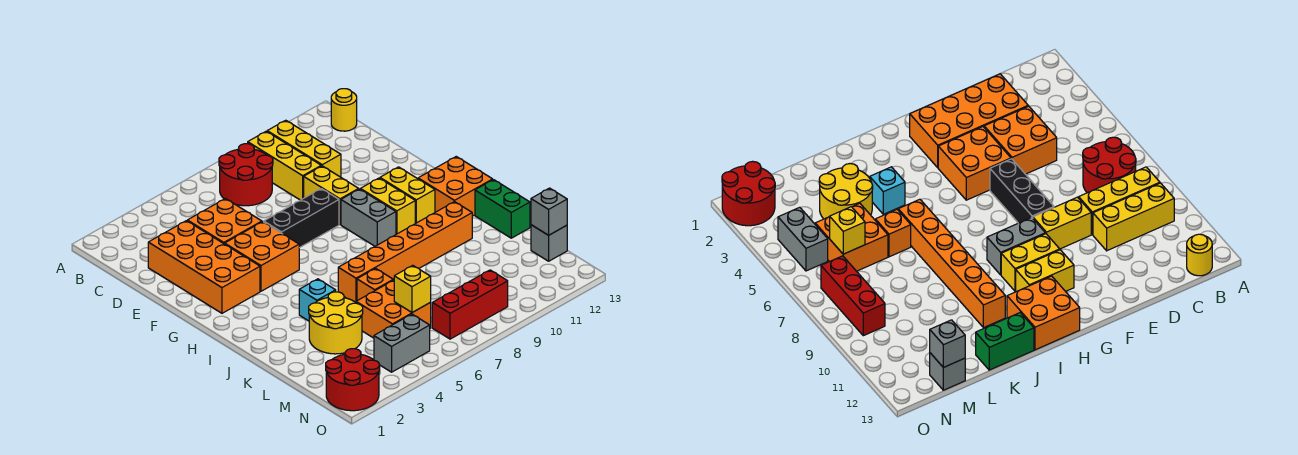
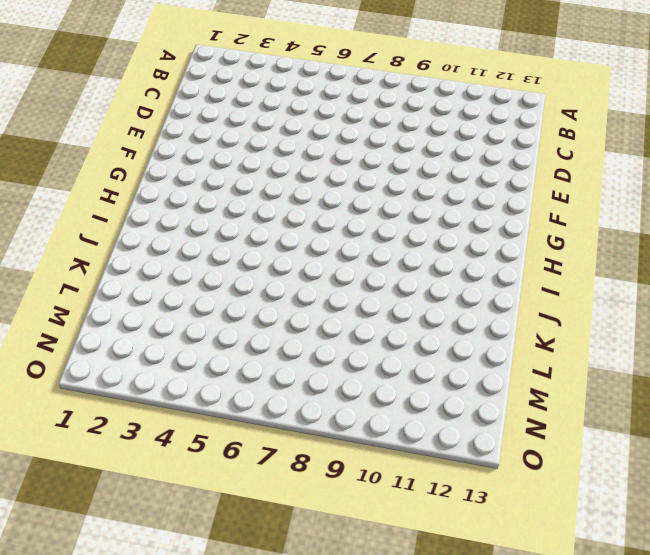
none -> red round brick B7:C8 level 1
none -> yellow brick B9:D9 level 1
none -> yellow brick B10:D10 level 1

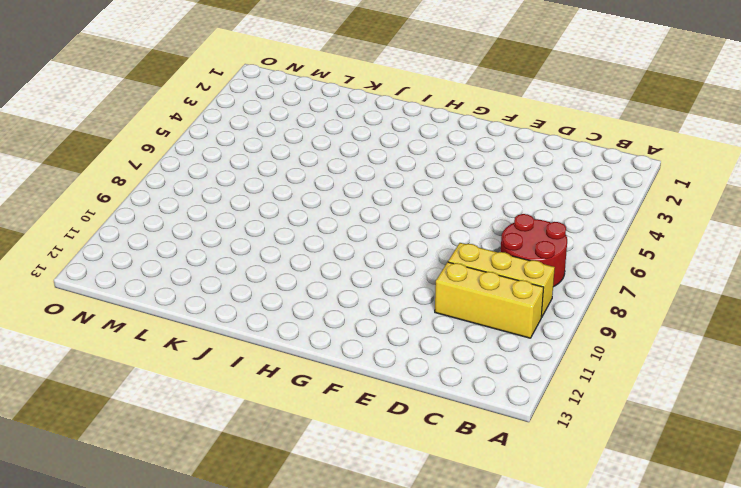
none -> yellow round brick B13 level 1
none -> orange brick D2:G3 level 1
none -> orange brick D4:E5 level 1

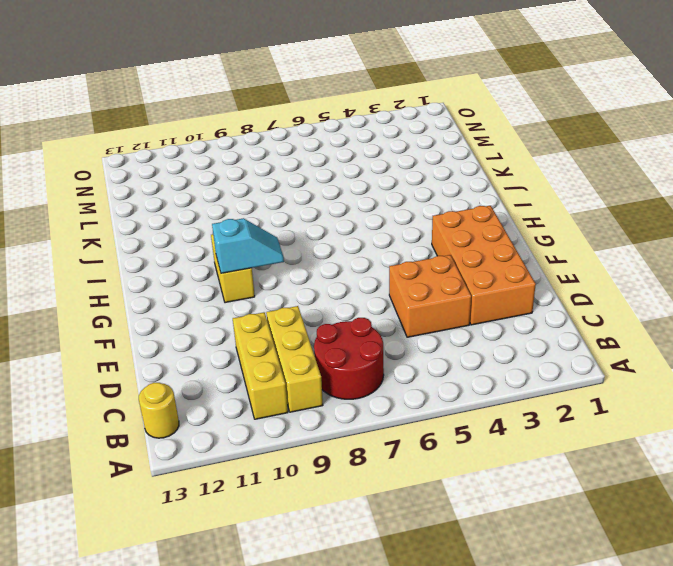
cyan slope G9:G10 level 2 top 10 -> none
none -> yellow brick E9:F9 level 1
none -> orange brick F4:G5 level 1
none -> black brick F6:F8 level 1

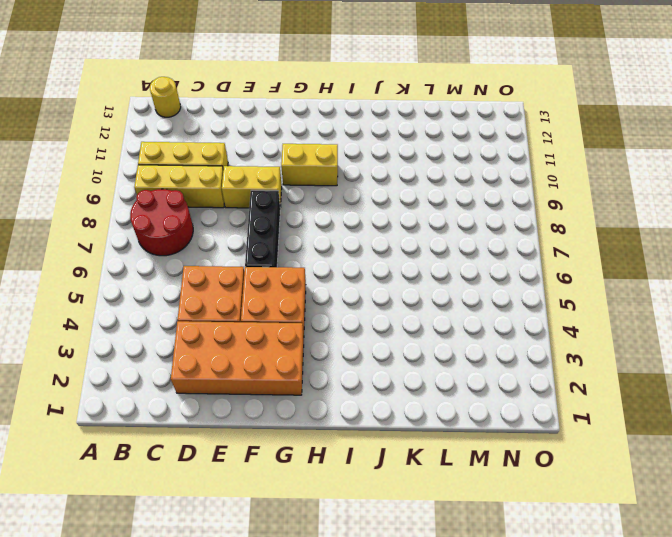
none -> grey brick G9:H9 level 1
none -> yellow brick G11:H11 level 1
none -> orange brick H12:I13 level 1

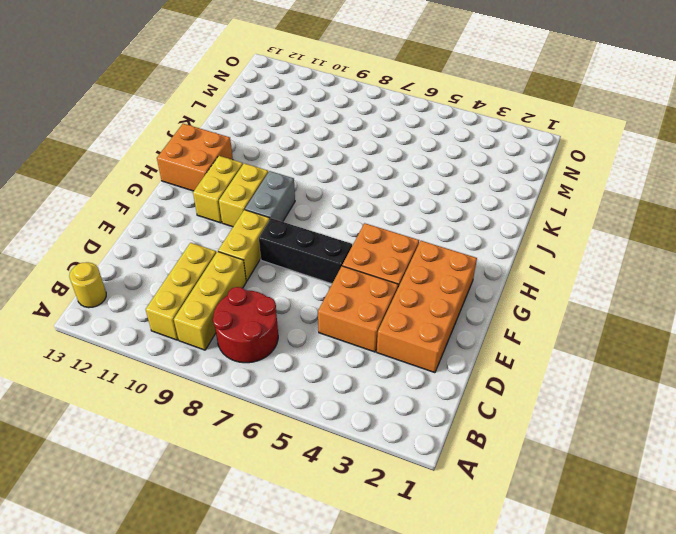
none -> cyan brick J4 level 1
none -> orange brick J6:J11 level 1
none -> green brick J13:K13 level 1

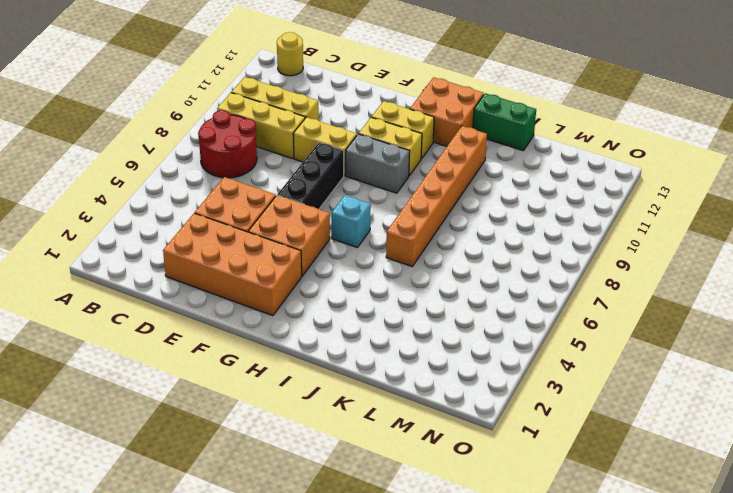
cyan brick H6 level 1 -> cyan brick J4 level 1
none -> yellow round brick K3:L4 level 1
none -> orange brick K6 level 1
none -> orange brick L5:M6 level 1

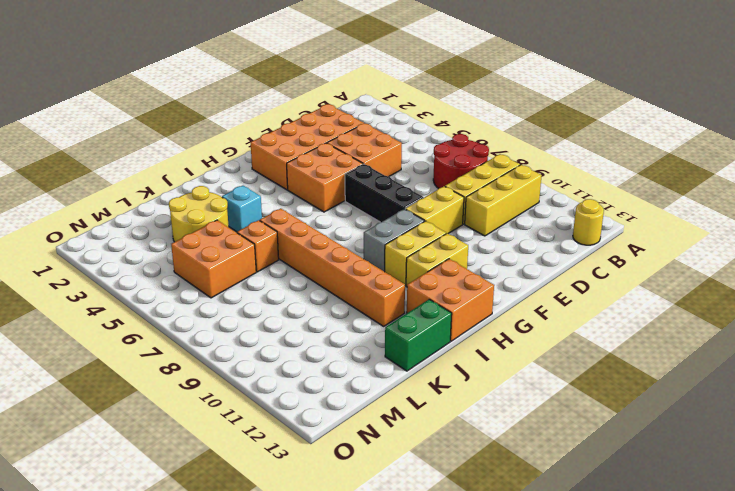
none -> grey brick M13 level 1
none -> red round brick N1:O2 level 1
none -> grey brick N4:N5 level 1

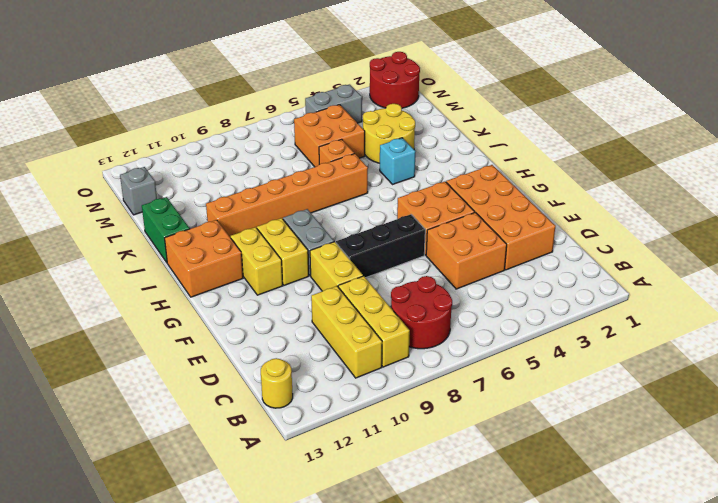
none -> red brick N7:N9 level 1
none -> yellow brick M6 level 2
none -> grey brick M13 level 2

